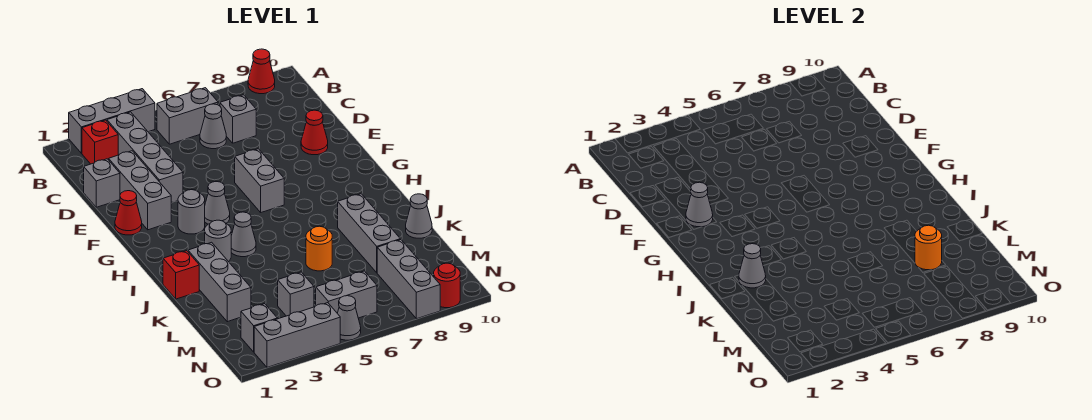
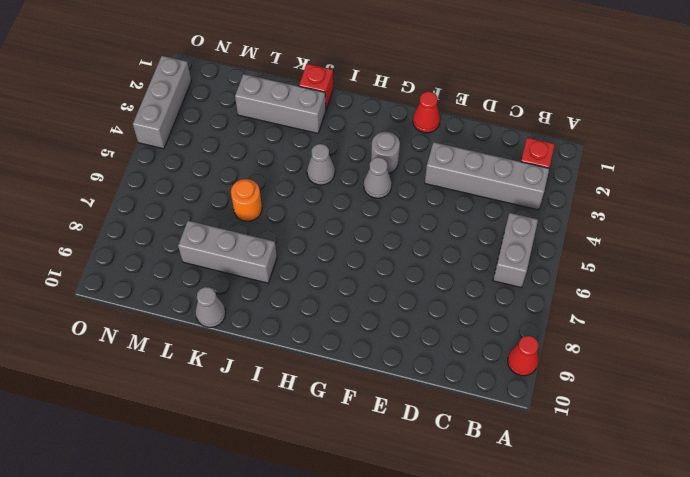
none -> grey brick A2:A4 level 1
none -> grey cone C6 level 1
none -> grey brick C7 level 1
none -> grey brick D1 level 1

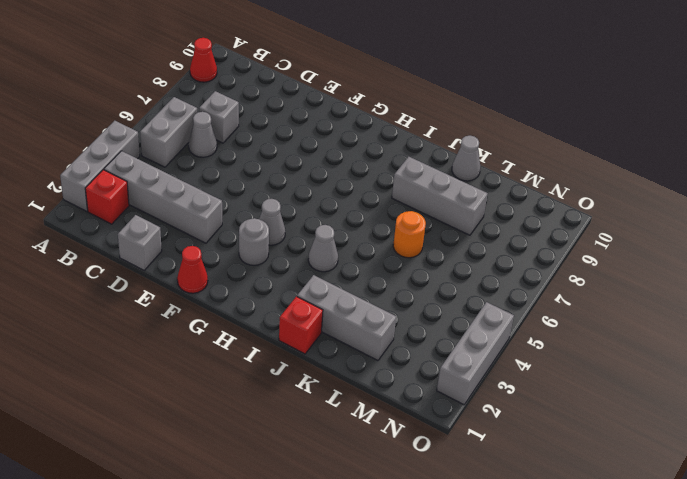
none -> grey brick D2:F2 level 1
none -> red cone E9 level 1
none -> grey brick F6:G6 level 1
none -> grey round brick I3 level 1

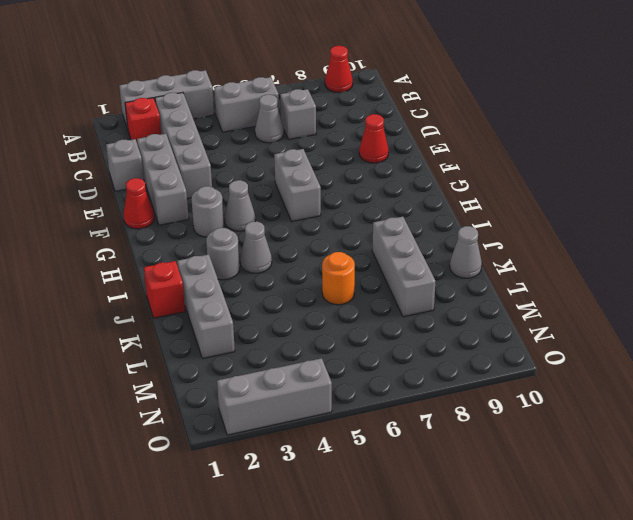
none -> grey brick M4 level 1
none -> grey brick M8:O8 level 1
none -> grey brick N2 level 1
none -> grey brick N5:N6 level 1

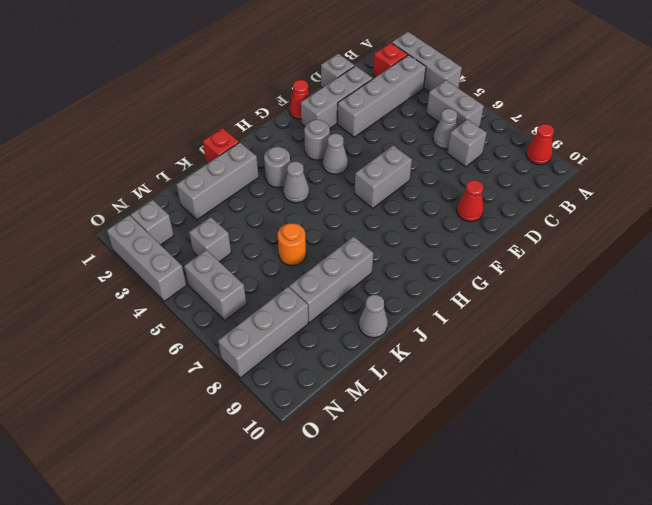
none -> grey cone O5 level 1
none -> red round brick O9 level 1
none -> grey cone F2 level 2
none -> grey cone J2 level 2

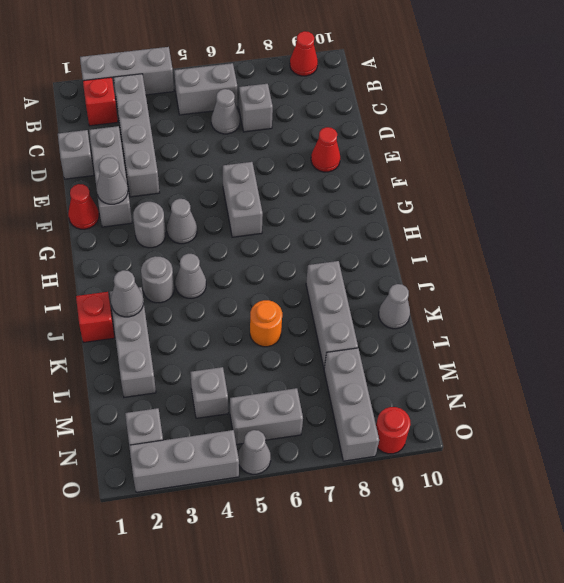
none -> orange round brick L8 level 2

